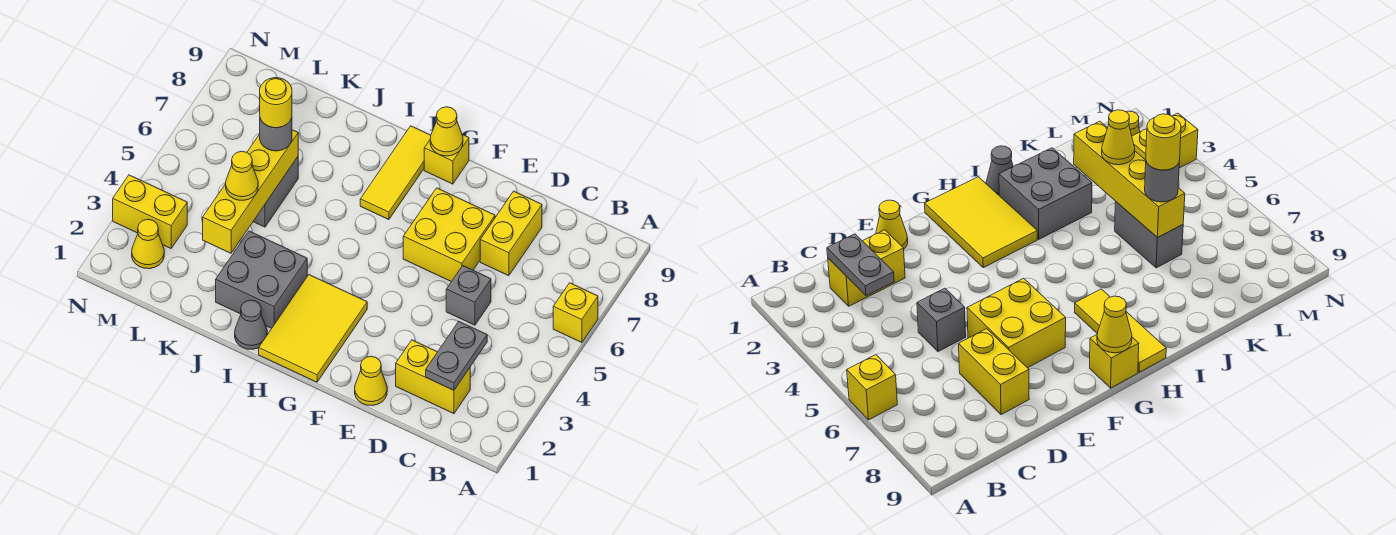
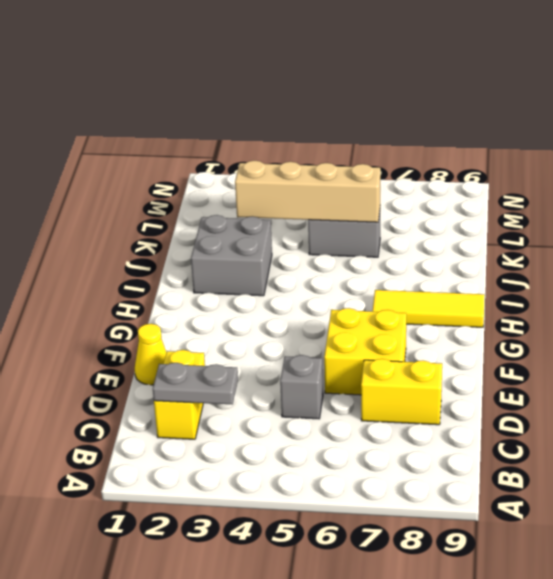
tan brick K3:K6 level 2 -> yellow brick K3:K6 level 2
none -> yellow brick A6 level 1
none -> yellow tile G1:H3 level 1
none -> yellow brick G9 level 1

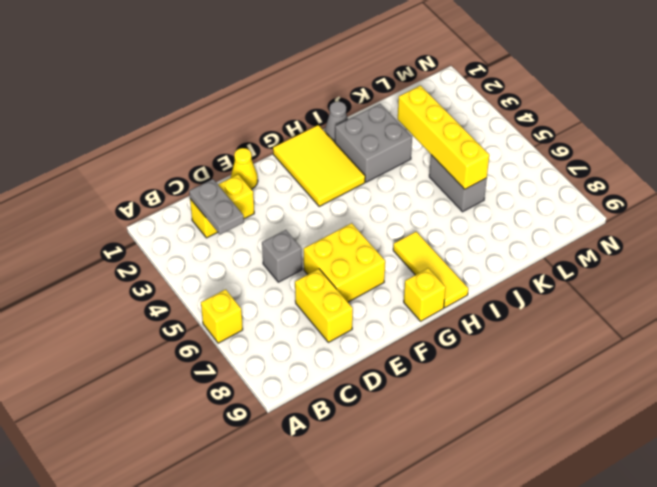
none -> yellow cone M2 level 1
none -> yellow brick M3:N3 level 1
none -> yellow cone G9 level 2

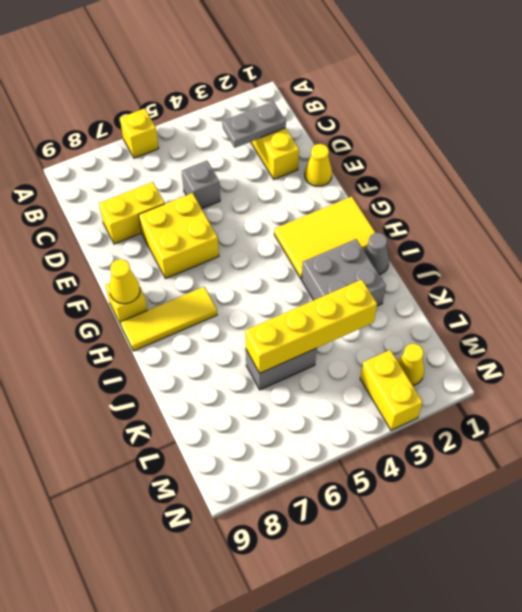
none -> yellow cone K4 level 3
none -> grey round brick K6 level 3
none -> yellow round brick K6 level 4

